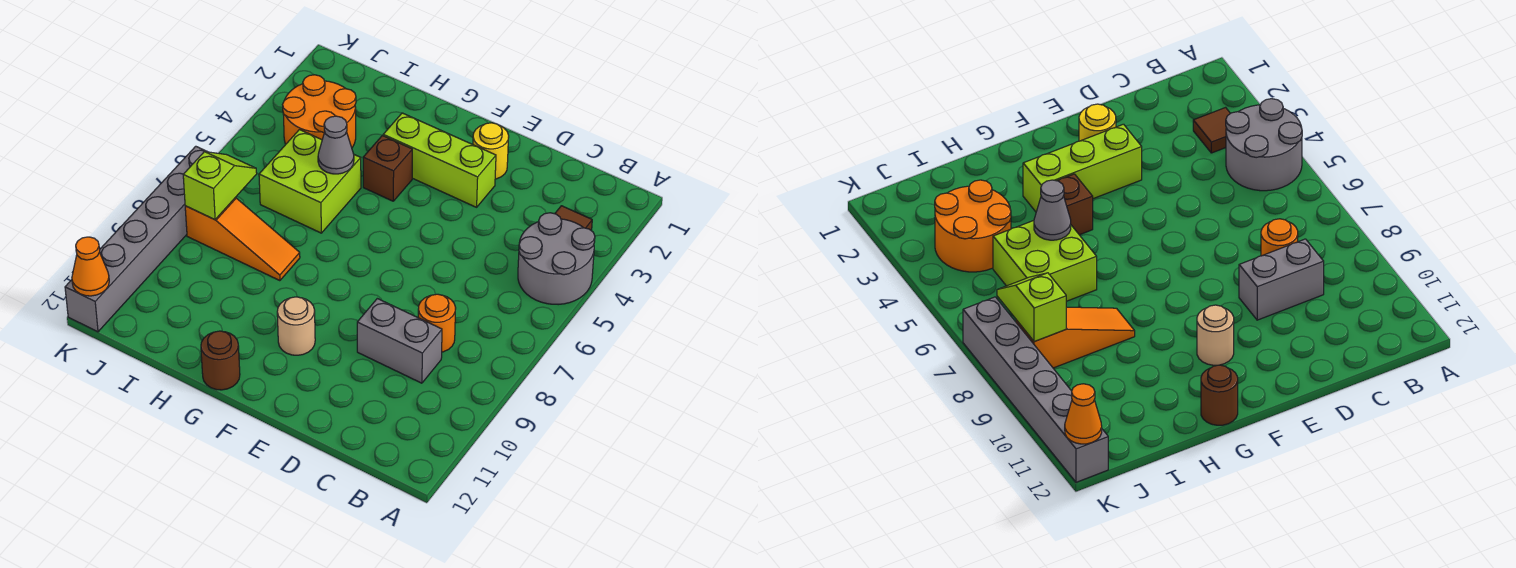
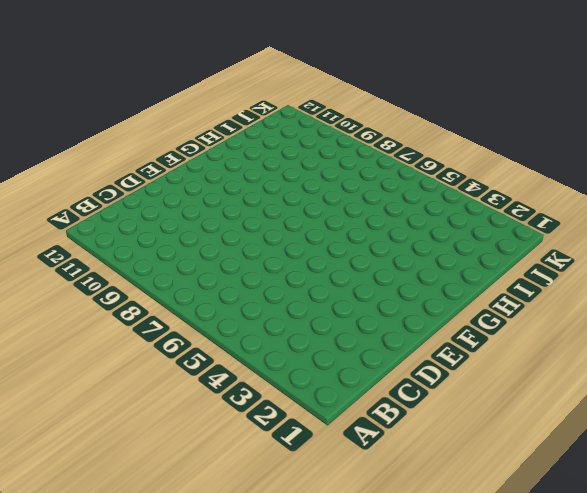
none -> grey round brick A4:B5 level 1
none -> brown tile B3 level 1
none -> orange round brick C8 level 1

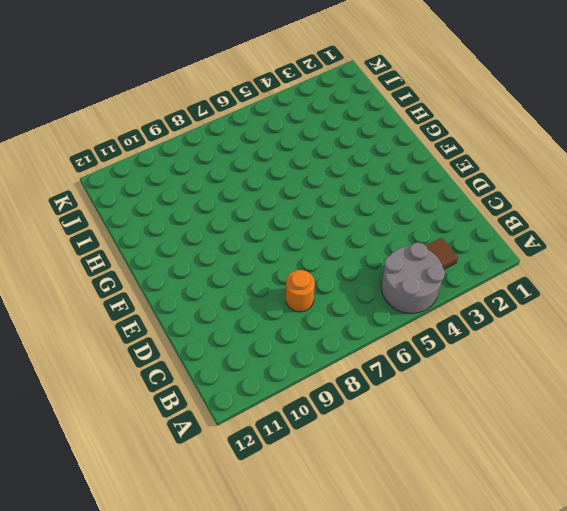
none -> grey brick C9:D9 level 1
none -> yellow round brick E2 level 1
none -> lime brick E3:G3 level 1

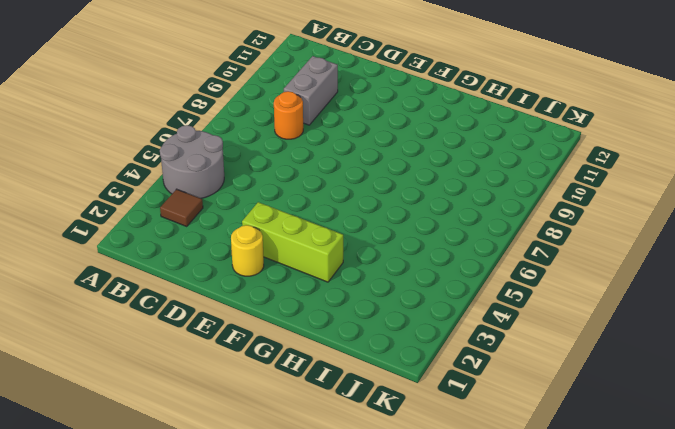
grey brick C9:C10 level 1 -> grey brick C9:D9 level 1
none -> tan round brick F10 level 1
none -> brown brick G4 level 1
none -> brown round brick G12 level 1

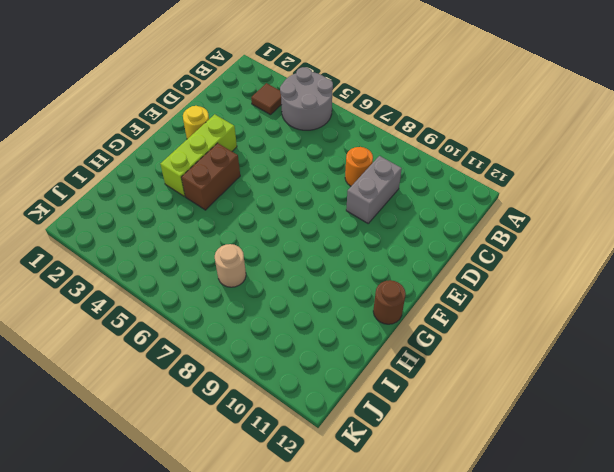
brown brick F4:G4 level 1 -> brown brick G4 level 1
tan round brick I7 level 1 -> tan round brick F10 level 1
none -> lime brick H5:I6 level 1
none -> orange slope H8:J8 level 1 top J
none -> orange round brick I3:J4 level 1

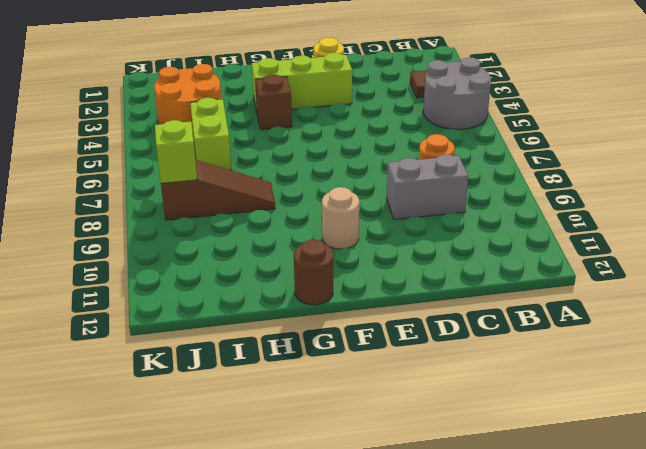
brown slope H8:J8 level 1 top J -> orange slope H8:J8 level 1 top J
lime brick I5:I6 level 1 -> lime brick H5:I6 level 1
none -> grey brick K7:K12 level 1
none -> grey cone H5 level 2
none -> orange cone K12 level 2

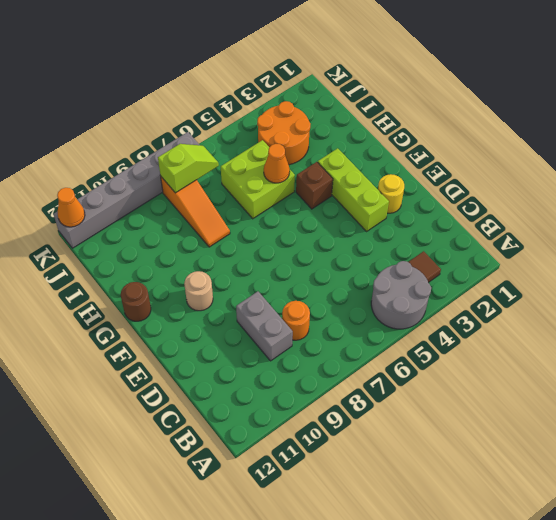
orange cone H5 level 2 -> grey cone H5 level 2

